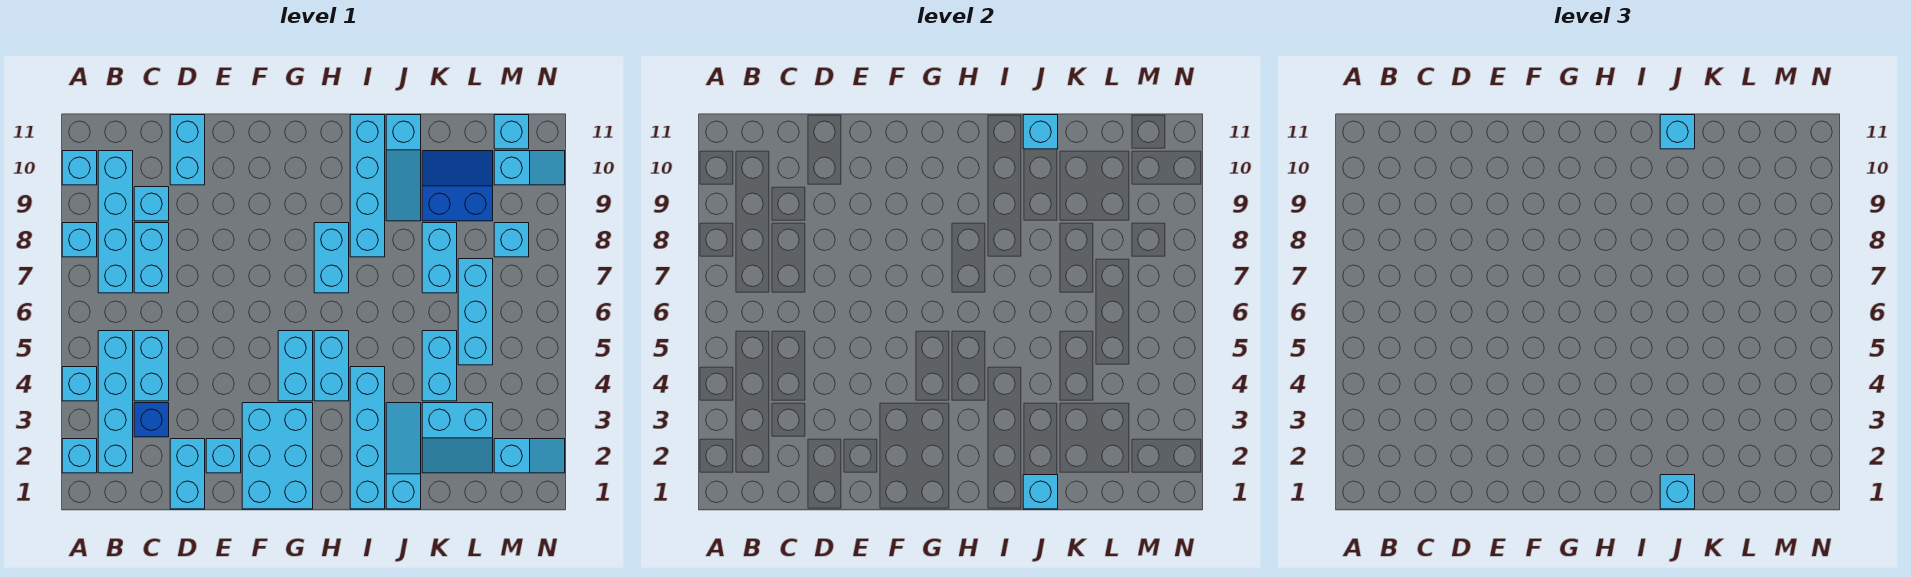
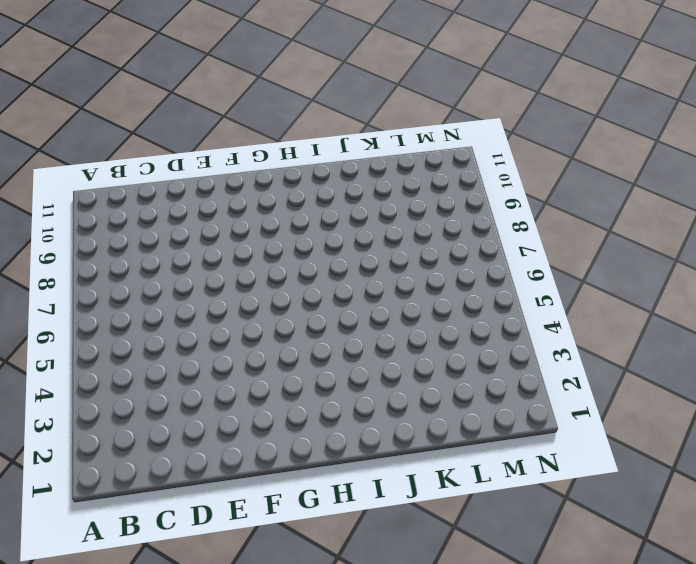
none -> cyan brick A2 level 1
none -> cyan brick A4 level 1
none -> cyan brick A8 level 1
none -> cyan brick A10 level 1

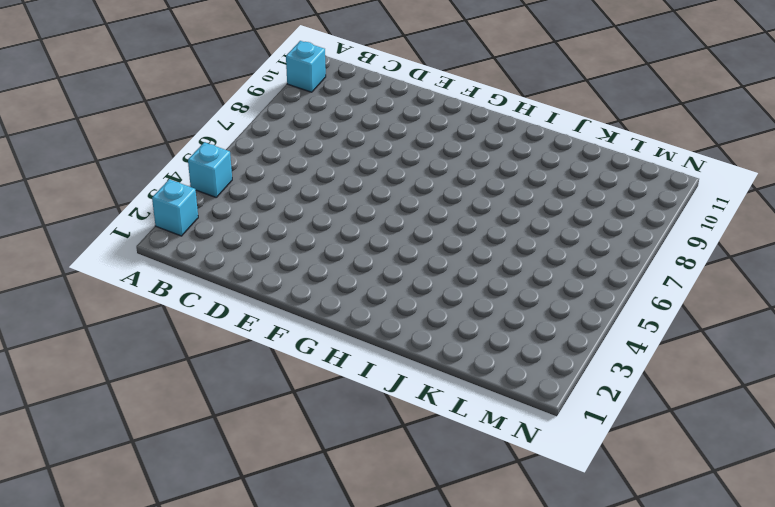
none -> cyan brick A8 level 1
none -> cyan brick B2:B5 level 1
none -> cyan brick B7:B10 level 1
none -> blue brick C3 level 1

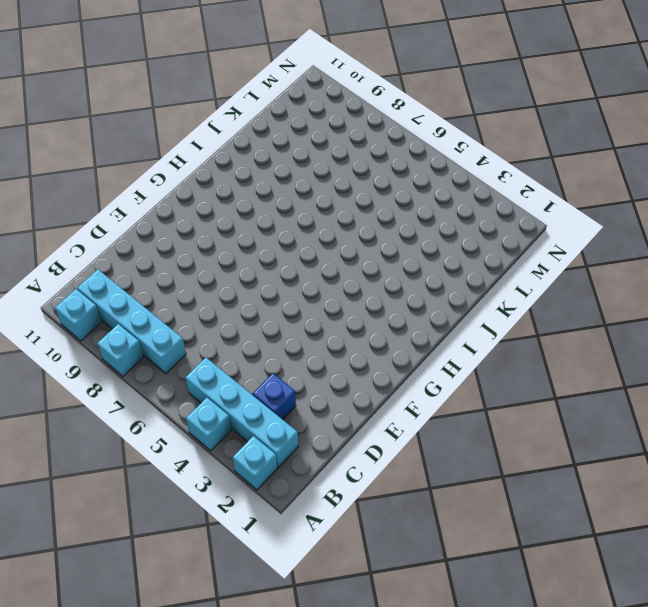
none -> cyan brick C4:C5 level 1
none -> cyan brick C7:C8 level 1
none -> cyan brick C9 level 1
none -> cyan brick D1:D2 level 1

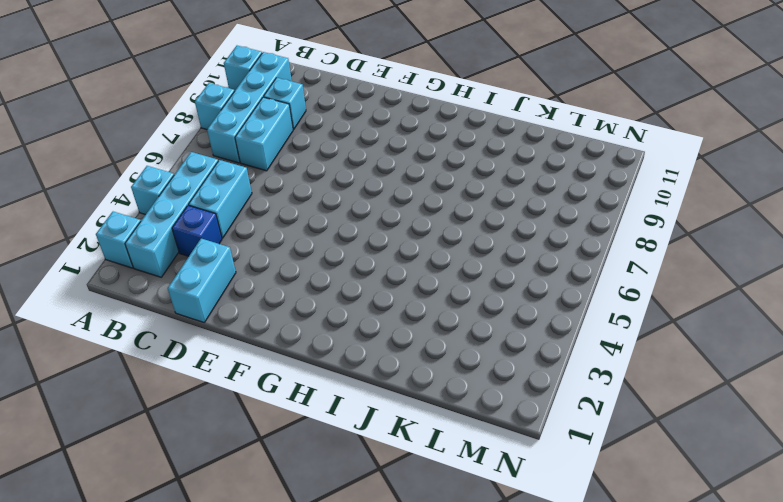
none -> cyan brick D10:D11 level 1
none -> cyan brick E2 level 1
none -> cyan brick F1:G3 level 1
none -> cyan brick G4:G5 level 1

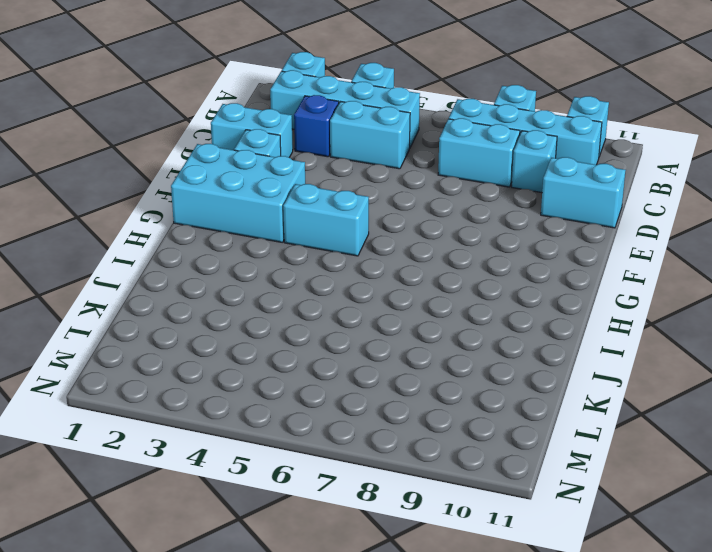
none -> cyan brick H4:H5 level 1
none -> cyan brick H7:H8 level 1
none -> cyan brick I1:I4 level 1
none -> cyan brick I8:I11 level 1

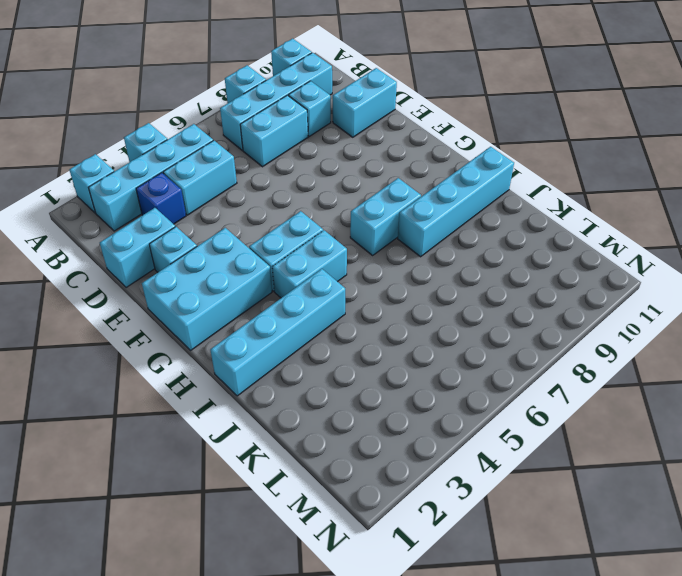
none -> cyan slope J1:J3 level 1 top 1
none -> cyan slope J9:J11 level 1 top 11
none -> cyan slope K2:L3 level 1 top 3
none -> cyan brick K4:K5 level 1

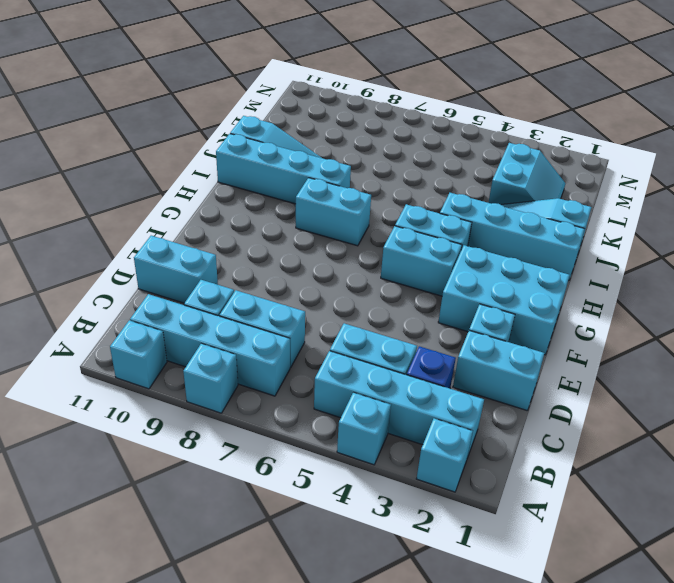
none -> cyan brick K4:K5 level 1
none -> cyan brick K7:K8 level 1
none -> blue slope K9:L10 level 1 top 9
none -> cyan brick L5:L7 level 1

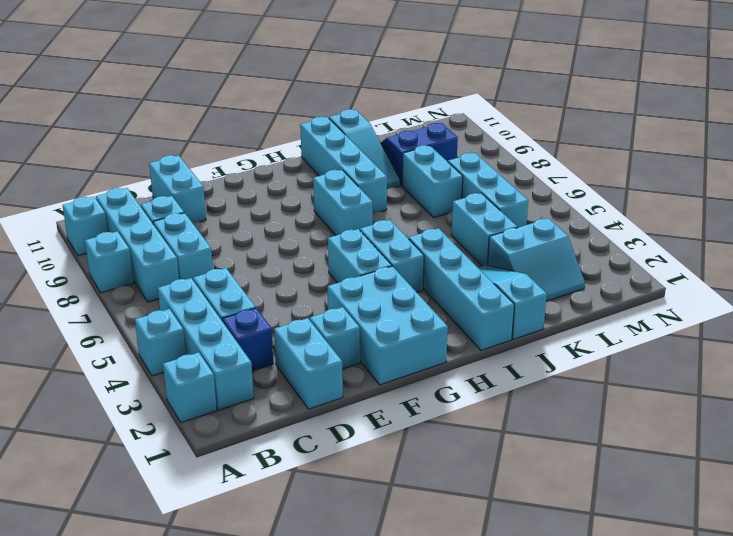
none -> cyan slope M2:N2 level 1 top M
none -> cyan brick M8 level 1
none -> cyan slope M10:N10 level 1 top M
none -> cyan brick M11 level 1

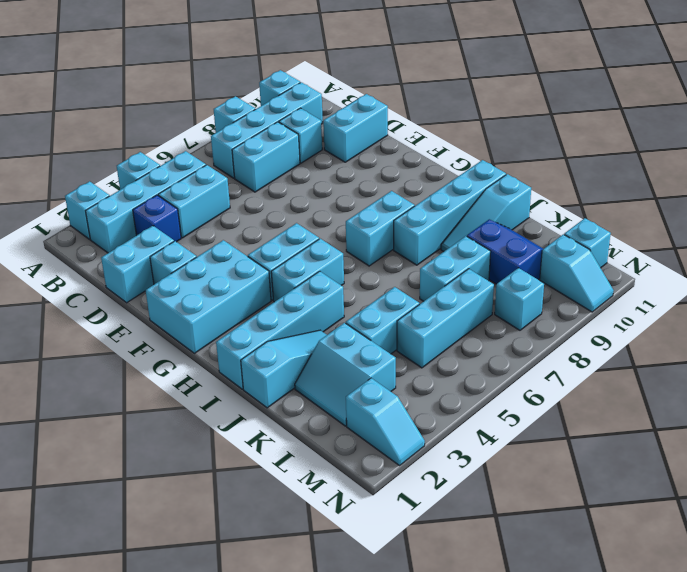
none -> cyan brick J1 level 2
none -> cyan brick J11 level 2
none -> cyan brick J1 level 3
none -> cyan brick J11 level 3

